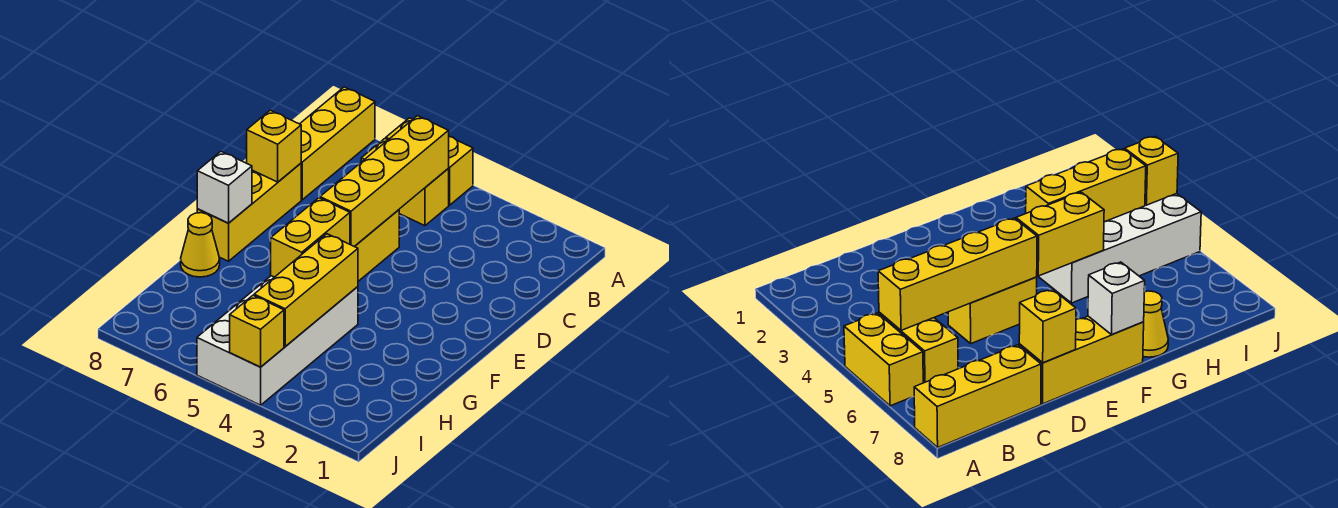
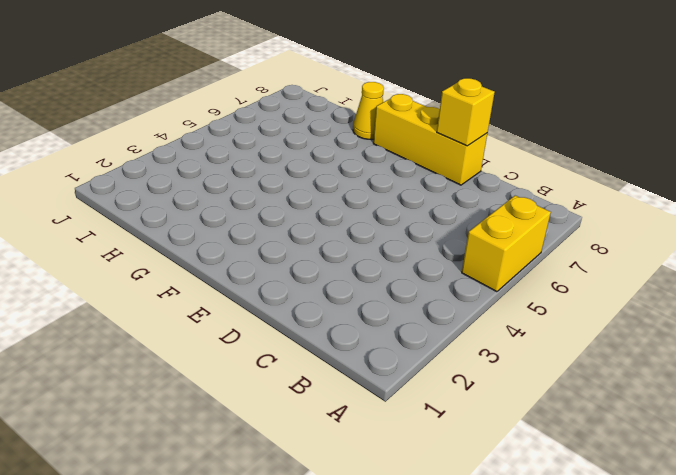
none -> yellow brick A8:C8 level 1
none -> yellow brick B5:B6 level 1
none -> yellow brick D5:E5 level 1

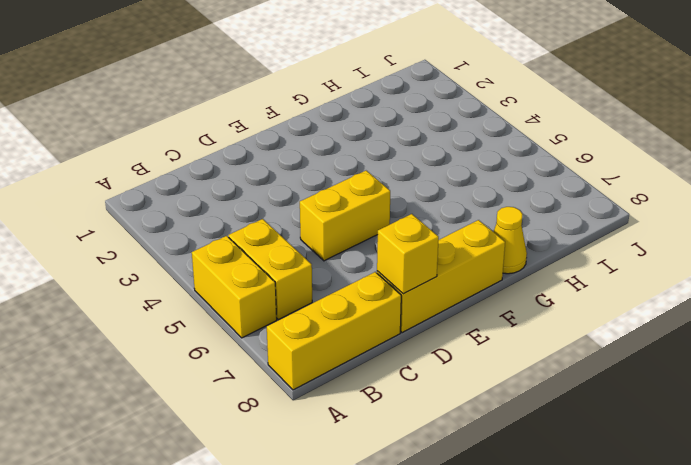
none -> white brick G4:J5 level 1
none -> yellow brick B5:E5 level 2
none -> yellow brick F5:G5 level 2

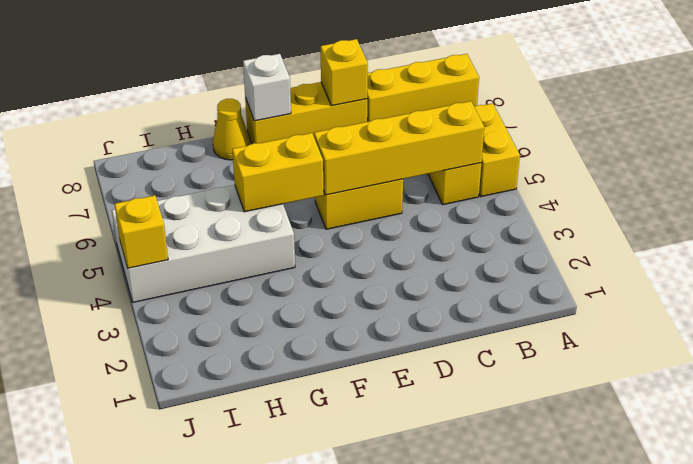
none -> yellow brick G4:I4 level 2

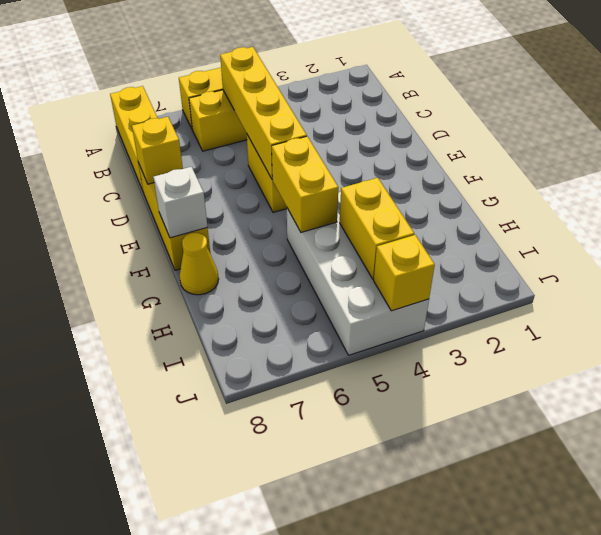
yellow brick H4:I4 level 2 -> yellow brick G4:I4 level 2

